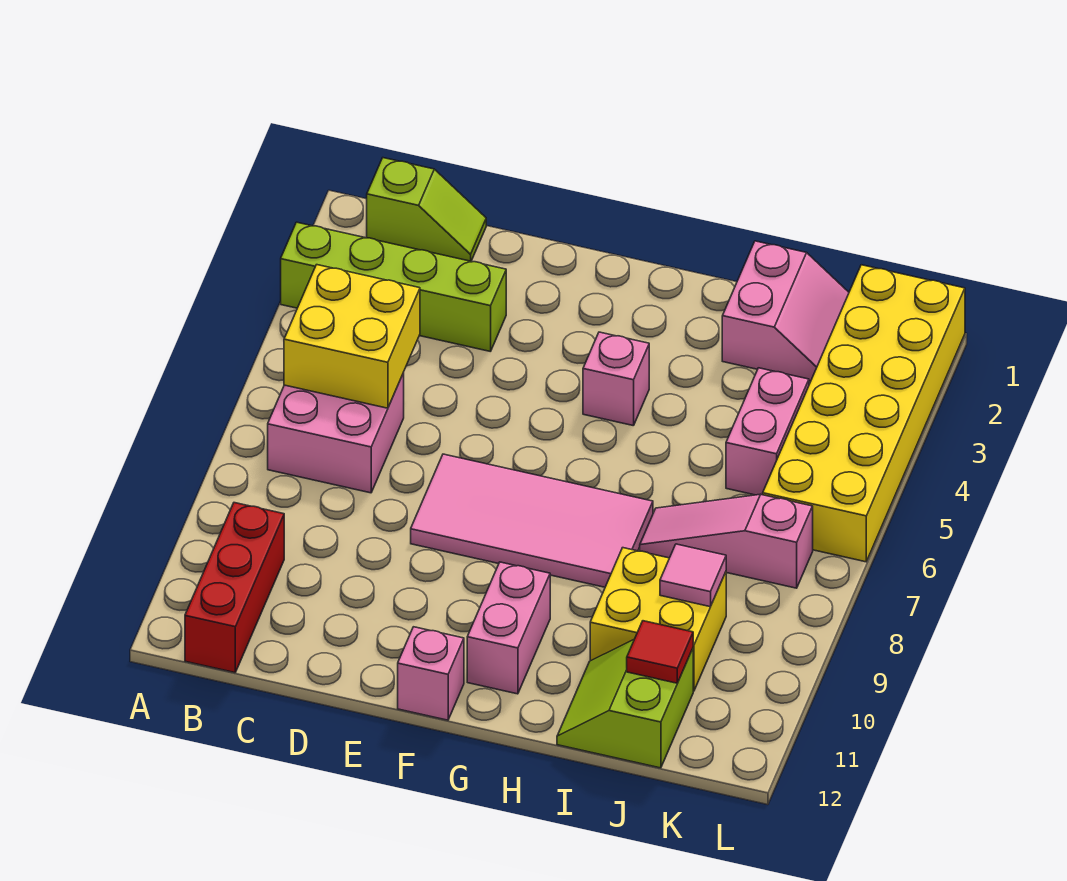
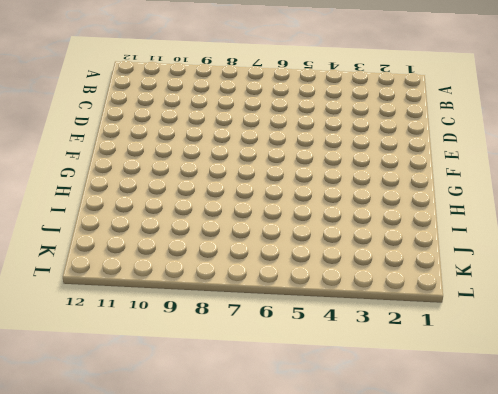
none -> lime brick A3:D3 level 1
none -> lime slope B1:C1 level 1 top B
none -> pink brick B6:C7 level 1

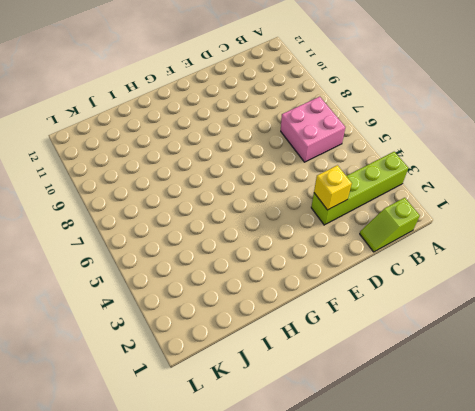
yellow brick D3 level 2 -> none
none -> red brick B10:B12 level 1
none -> pink tile E7:H8 level 1
none -> pink brick F12 level 1

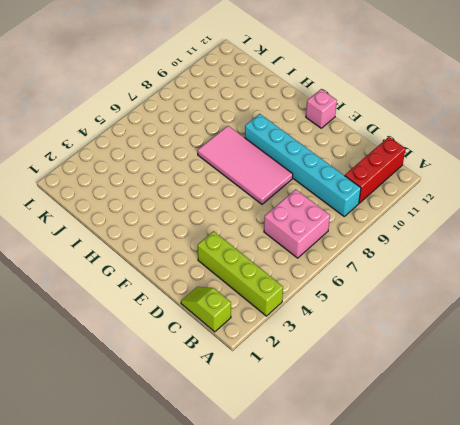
cyan brick B9:G9 level 1 -> none
none -> pink brick G4 level 1
none -> pink brick G10:G11 level 1
none -> pink slope I1:J2 level 1 top I

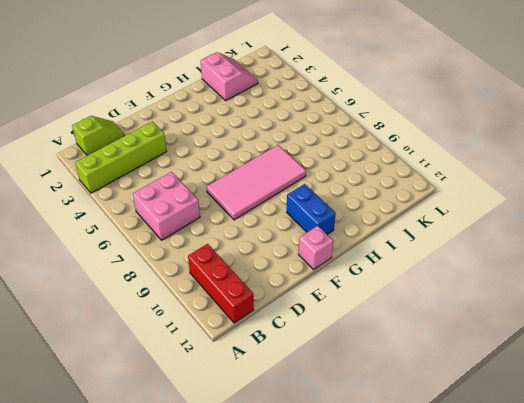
blue brick G10:G11 level 1 -> pink brick G10:G11 level 1
none -> pink brick G4 level 1
none -> pink slope I7:K7 level 1 top K
none -> yellow brick I9:J10 level 1

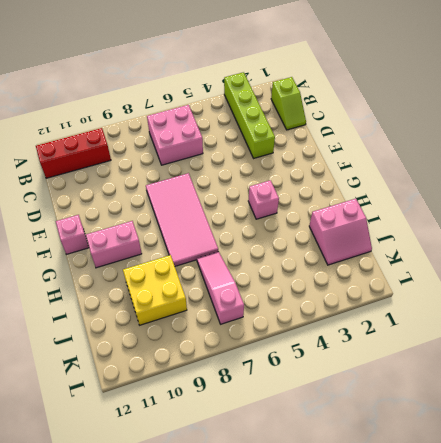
none -> lime slope I11:J12 level 1 top J
none -> pink brick J4:J5 level 1
none -> yellow brick K1:L6 level 1

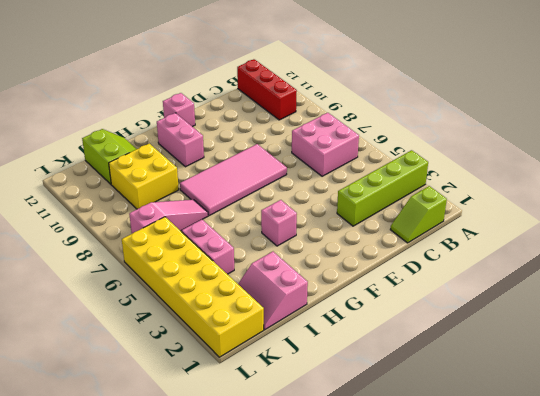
none -> yellow brick B5:C6 level 2
none -> pink tile J9 level 2
none -> red tile J11 level 2

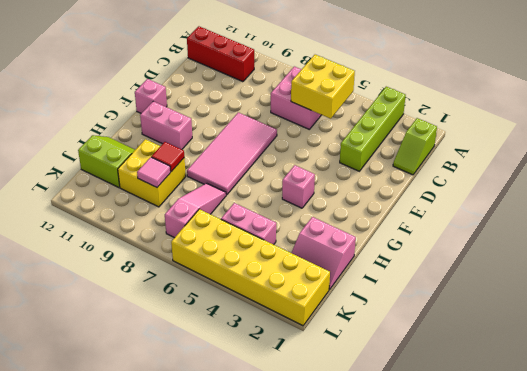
red tile I9 level 2 -> red tile J11 level 2

